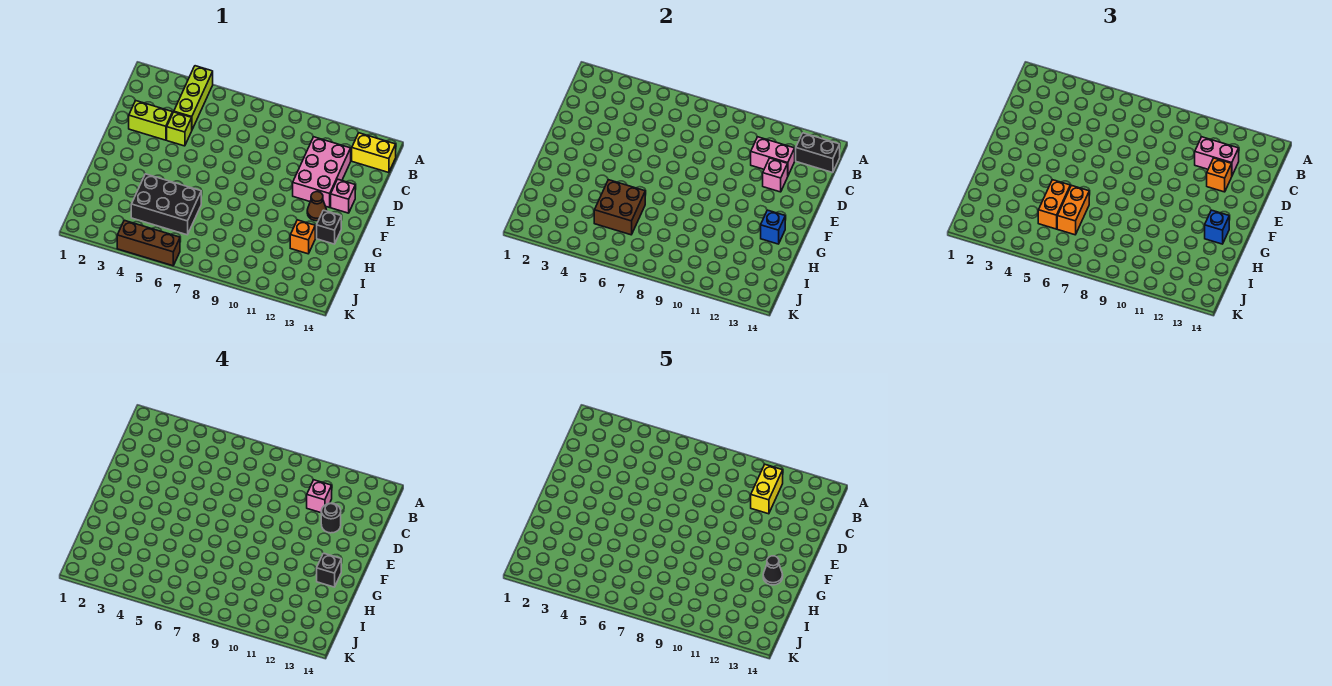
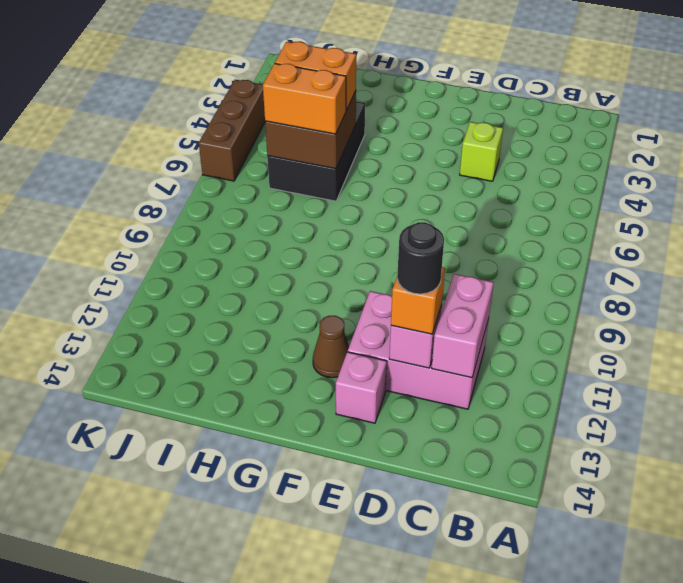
none -> lime brick A4:C4 level 1
none -> yellow brick B13:B14 level 1
none -> lime brick D2:D3 level 1

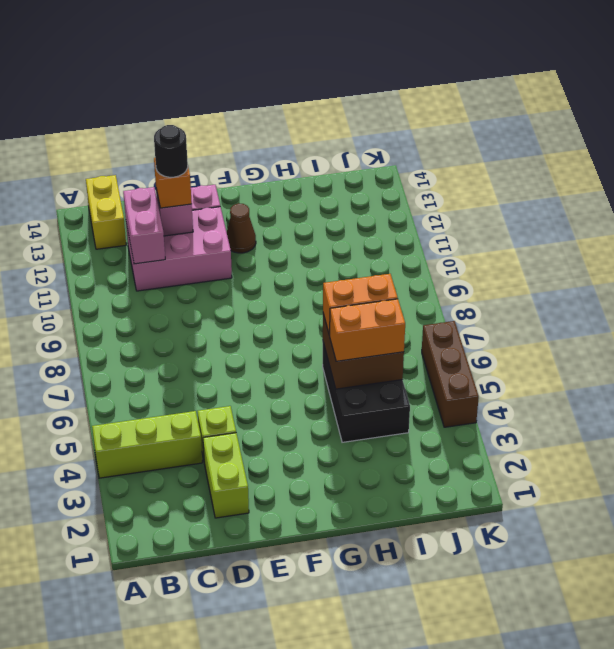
none -> black brick G13 level 1
none -> orange brick H12 level 1
none -> black brick B13:B14 level 2

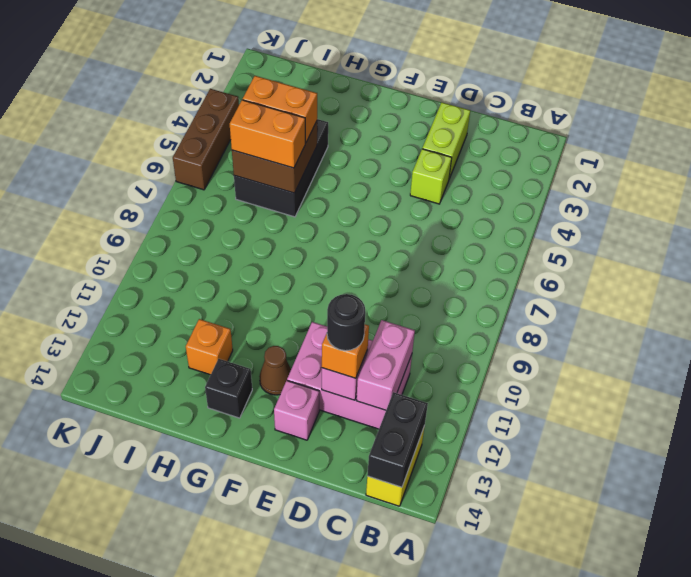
none -> lime brick A4:C4 level 1
none -> blue brick G13 level 2
none -> pink brick C11:C12 level 3

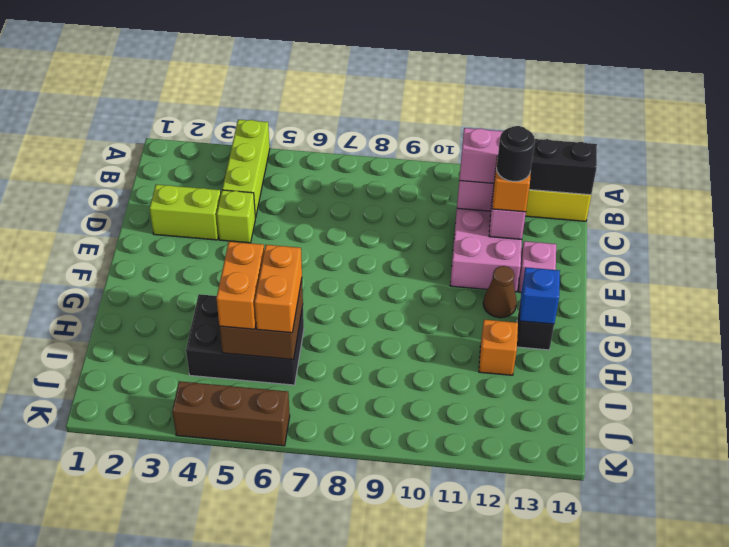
none -> blue brick G13 level 3
none -> pink brick C11 level 4
none -> black brick G13 level 4

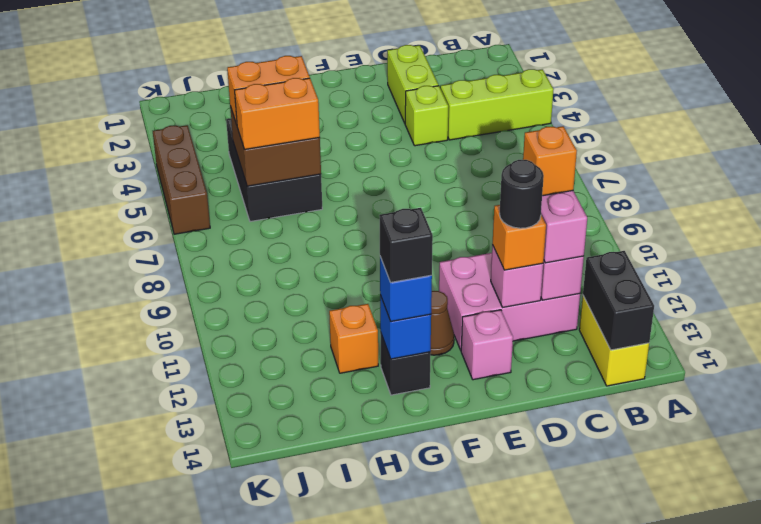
orange brick C11 level 4 -> pink brick C11 level 4
none -> yellow brick B11:C11 level 5
none -> black cone G13 level 5

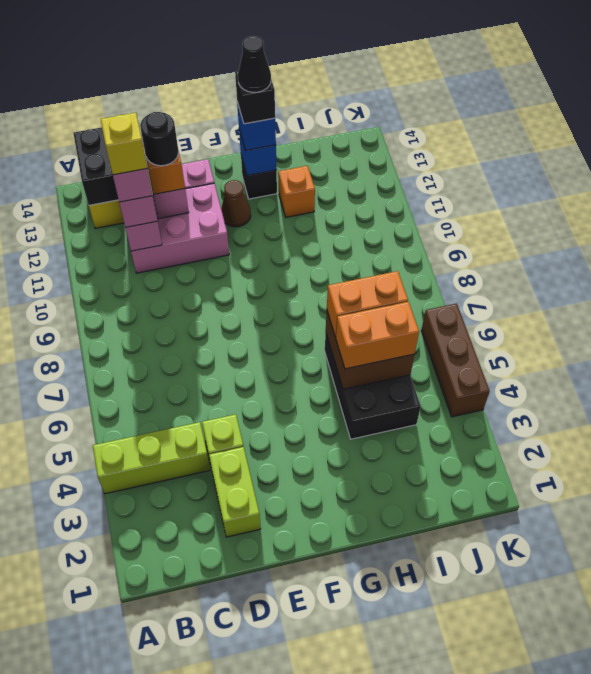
yellow brick C11 level 5 -> yellow brick B11:C11 level 5

